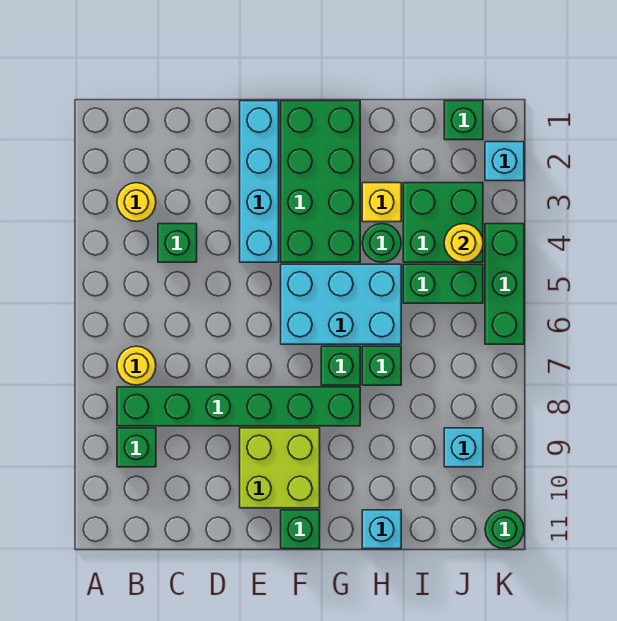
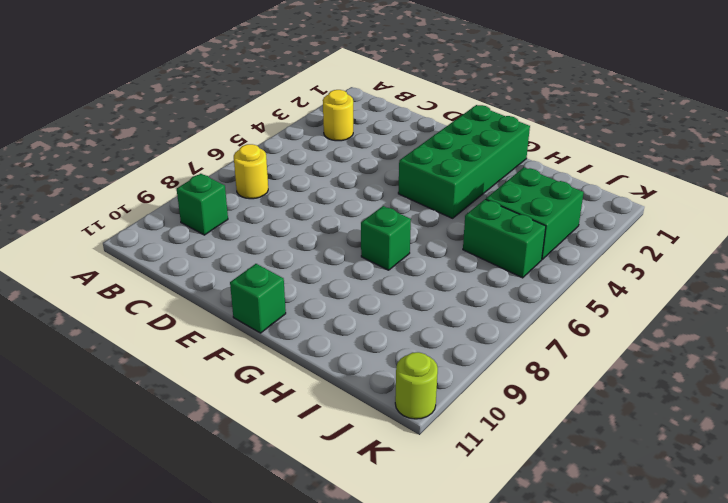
lime round brick K11 level 1 -> green round brick K11 level 1
none -> green brick B8:G8 level 1
none -> green brick C4 level 1
none -> cyan brick E1:E4 level 1

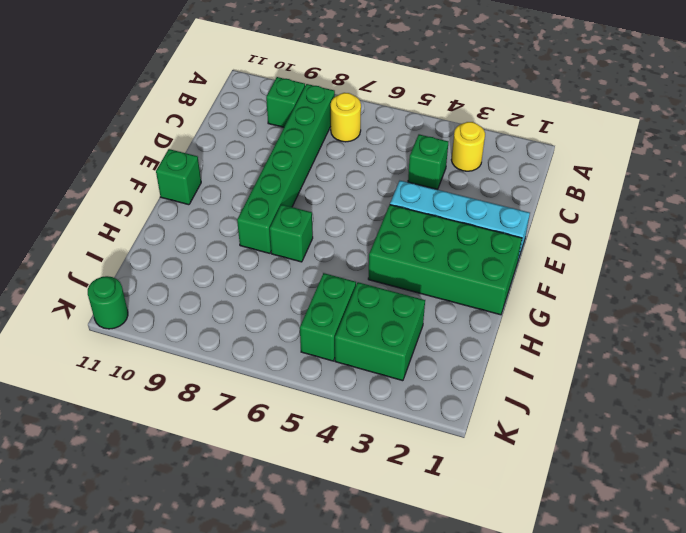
none -> lime brick E9:F10 level 1
none -> cyan brick F5:H6 level 1
none -> yellow brick H3 level 1

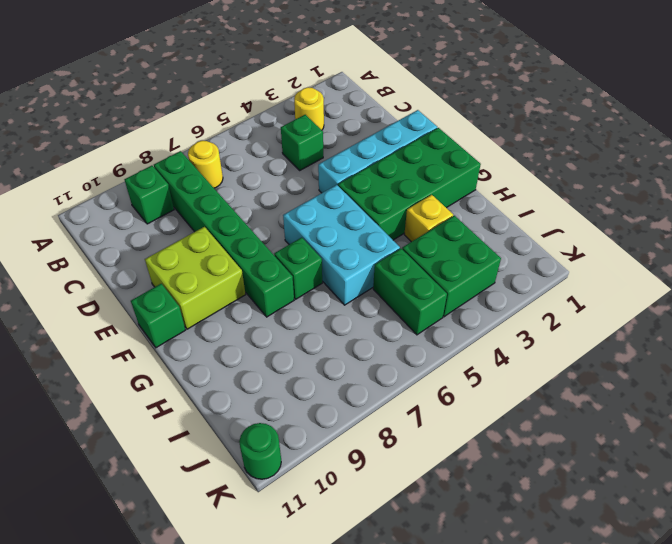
none -> green round brick H4 level 1
none -> green brick H7 level 1
none -> cyan brick H11 level 1

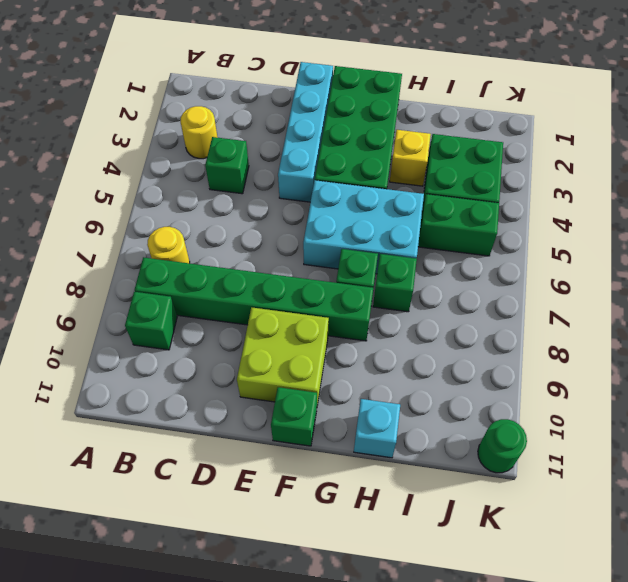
none -> green round brick H4 level 1
none -> green brick J1 level 1
none -> cyan brick J9 level 1

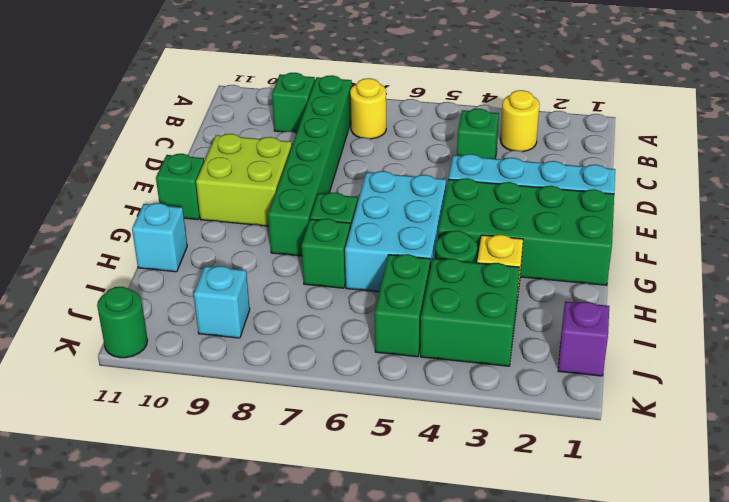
purple brick J1 level 1 -> green brick J1 level 1
none -> cyan brick K2 level 1
none -> green brick K4:K6 level 1
none -> yellow round brick J4 level 2

